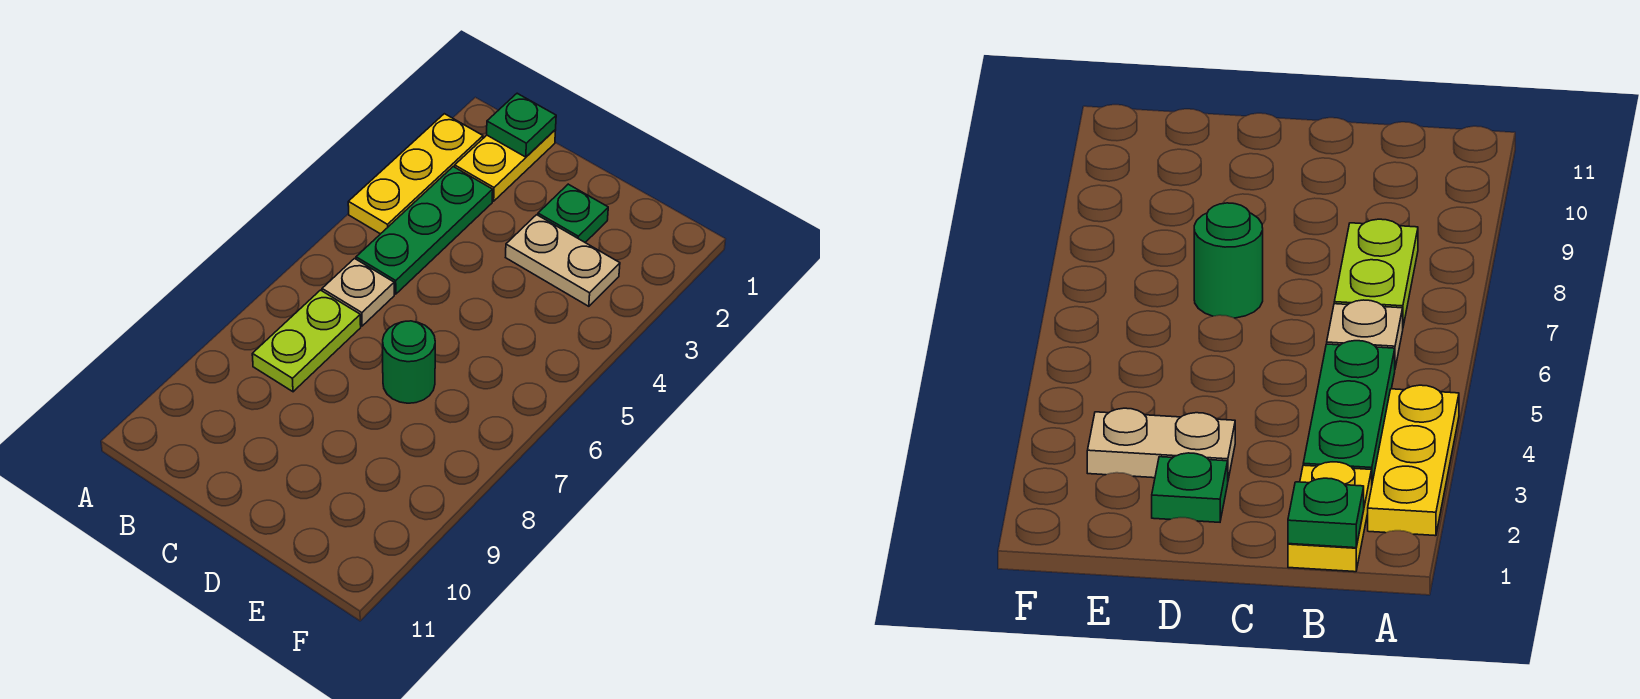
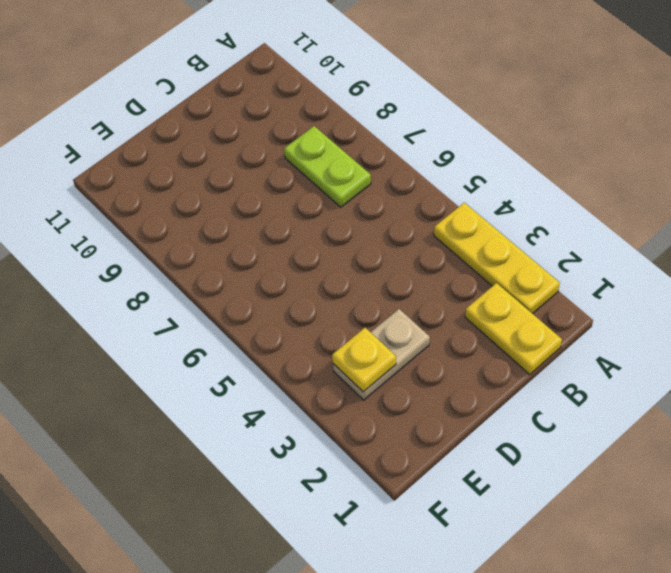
yellow plate E3 level 2 -> none
none -> green plate B3:B5 level 1
none -> tan plate B6 level 1

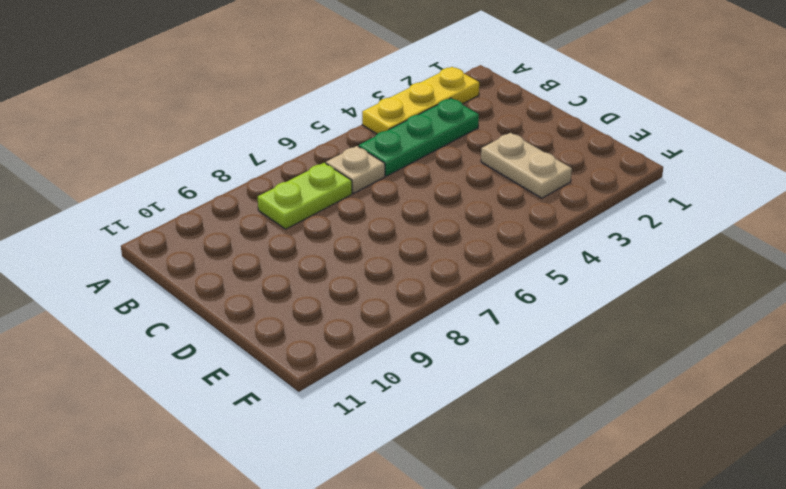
none -> yellow plate B1:B2 level 1
none -> green plate D2 level 1

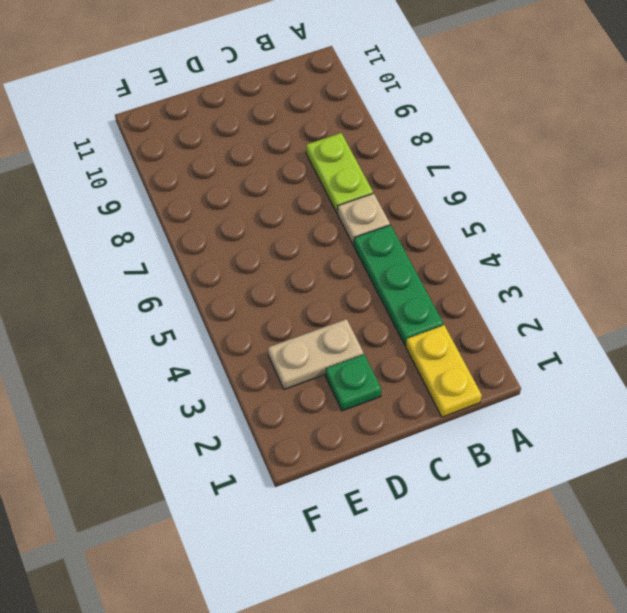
none -> yellow plate A2:A4 level 1
none -> green round brick D7 level 1

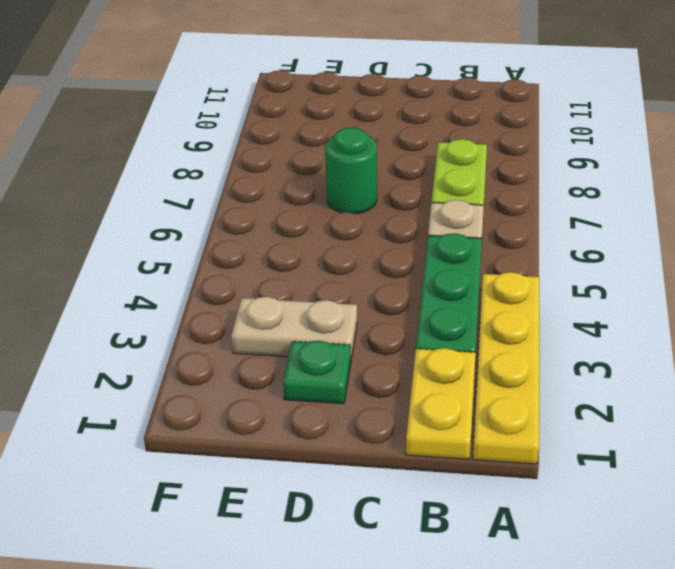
yellow plate A1:A4 level 1 -> yellow plate A2:A4 level 1
none -> green plate B1 level 2

